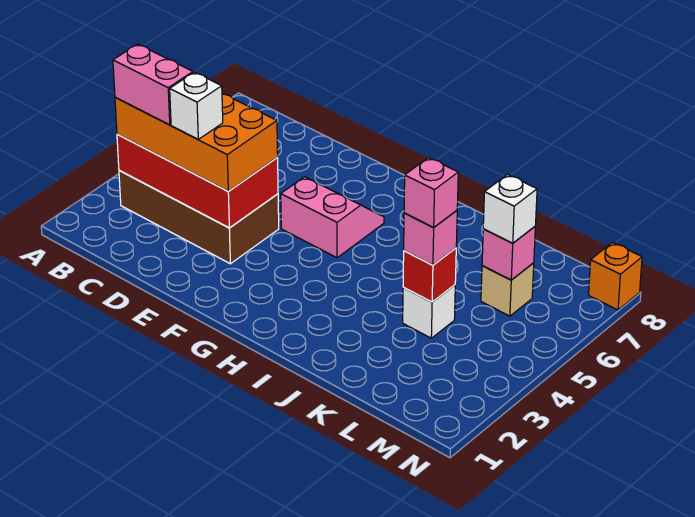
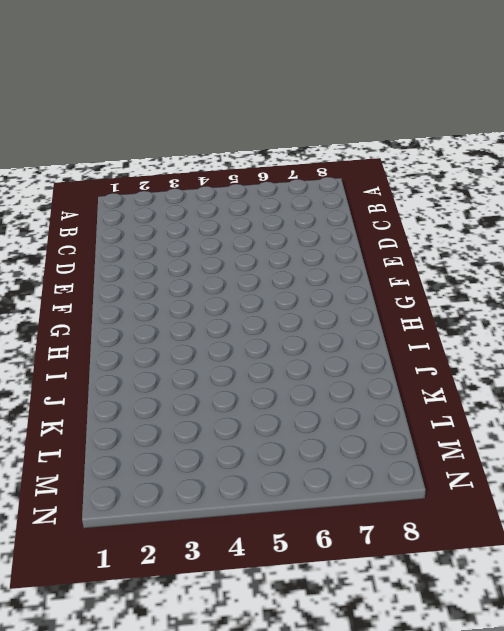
none -> brown brick B3:E4 level 1
none -> pink slope F5:G6 level 1 top 5
none -> white brick K4 level 1

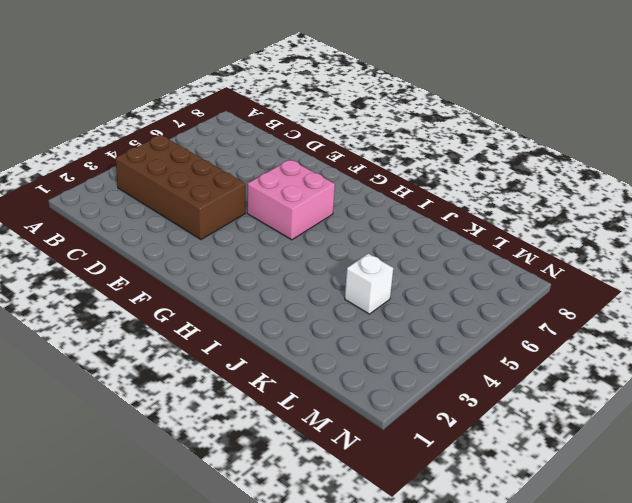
pink brick F5:G6 level 1 -> pink slope F5:G6 level 1 top 5
none -> tan brick L6 level 1
none -> orange brick N8 level 1
none -> red brick B3:E4 level 2

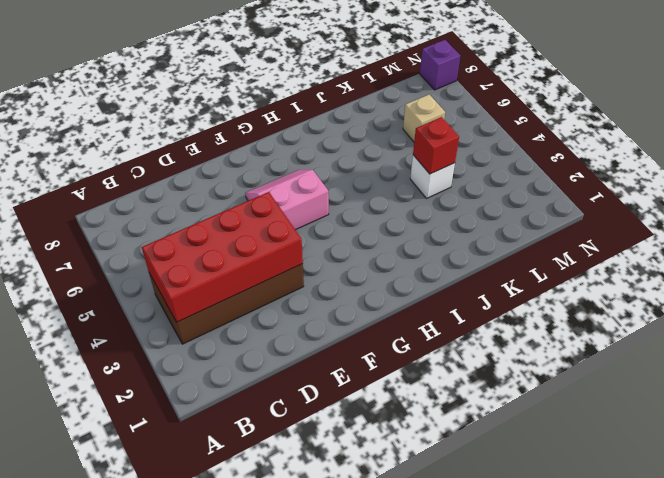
purple brick N8 level 1 -> orange brick N8 level 1
none -> pink brick L6 level 2
none -> orange brick B3:E4 level 3
none -> pink brick K4 level 3

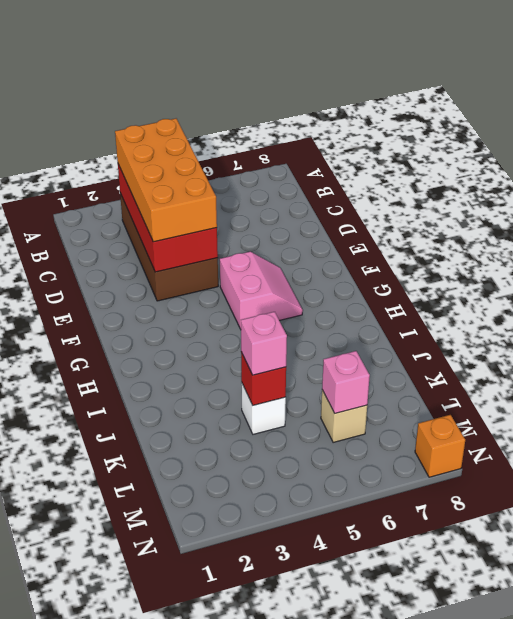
none -> white brick L6 level 3
none -> pink brick B3:C3 level 4
none -> white brick D3 level 4

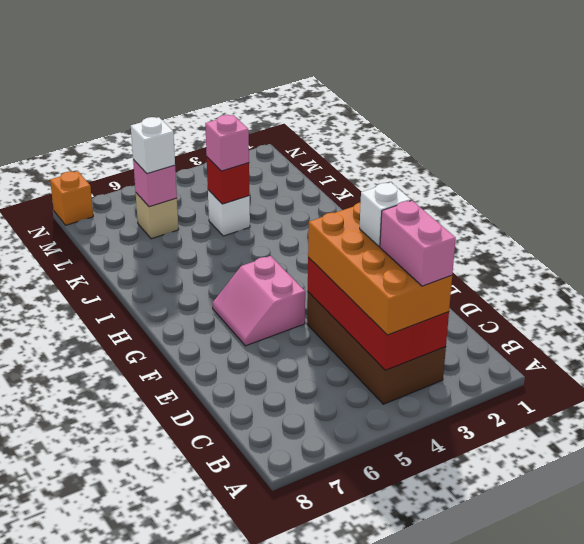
none -> pink brick K4 level 4

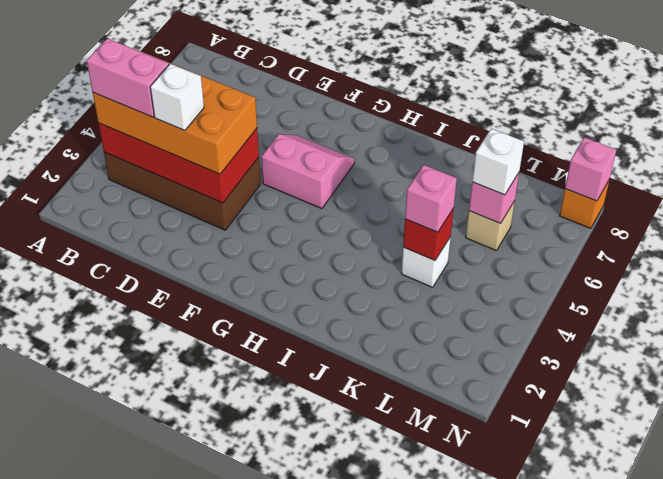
pink brick N8 level 2 -> pink brick K4 level 4

